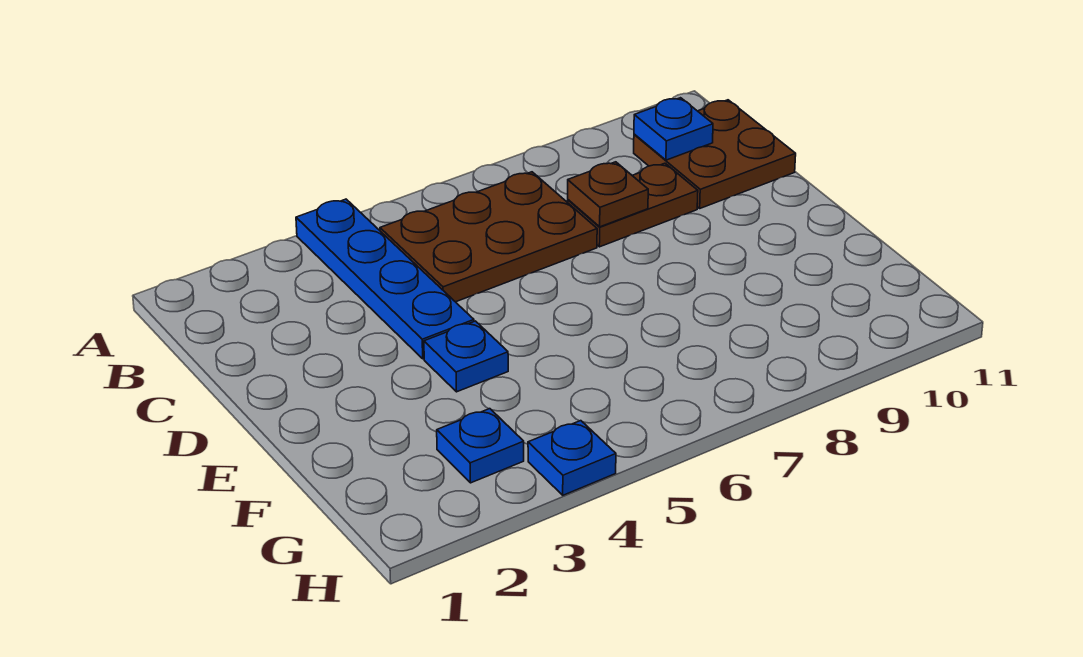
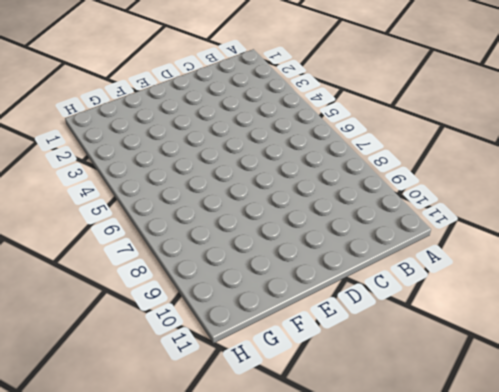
none -> blue plate A4:D4 level 1
none -> brown plate B5:C7 level 1

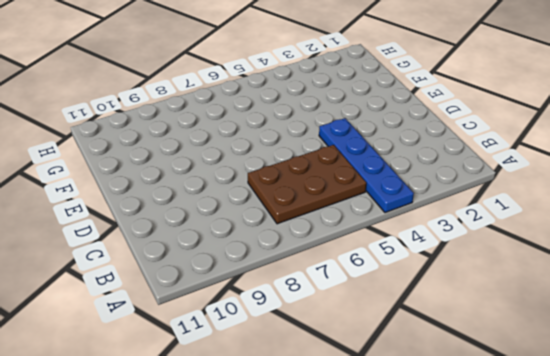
none -> brown plate B10:C11 level 1
none -> brown plate C8:C9 level 1

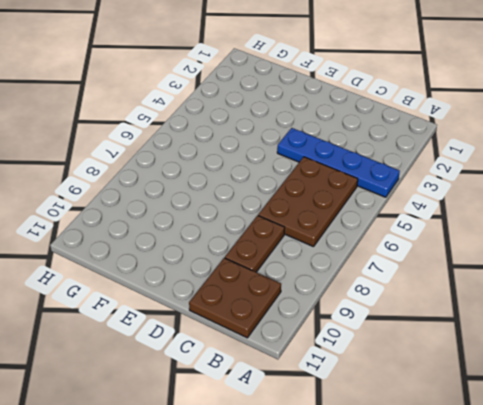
none -> blue plate E4 level 1
none -> blue plate G3 level 1

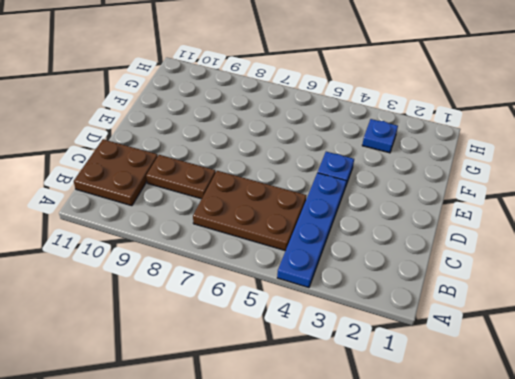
none -> blue plate H4 level 1
none -> blue plate B10 level 2

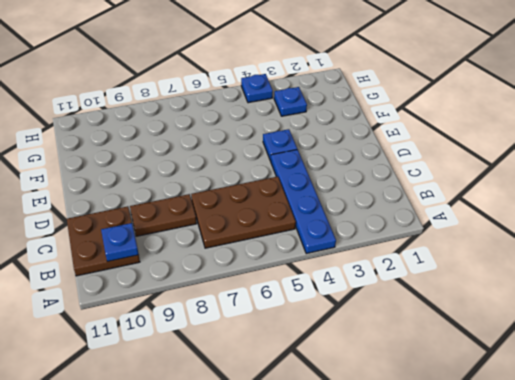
none -> brown plate C8 level 2

